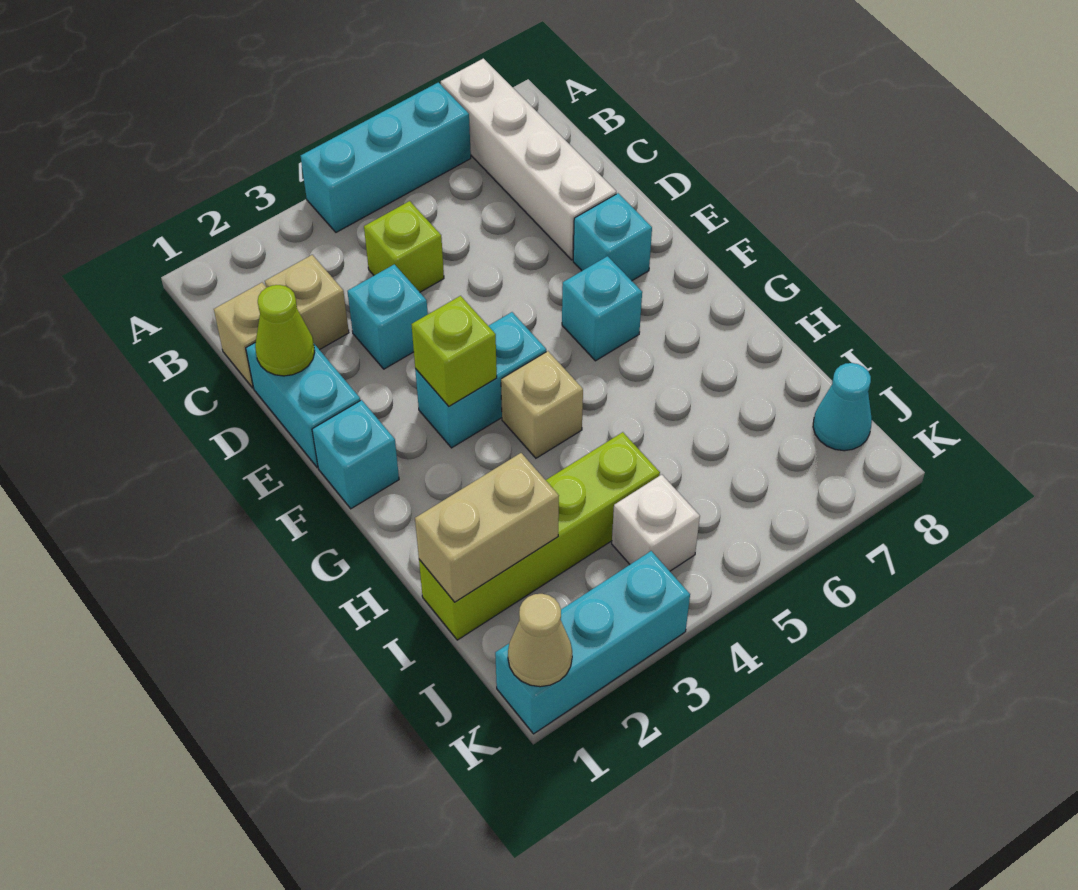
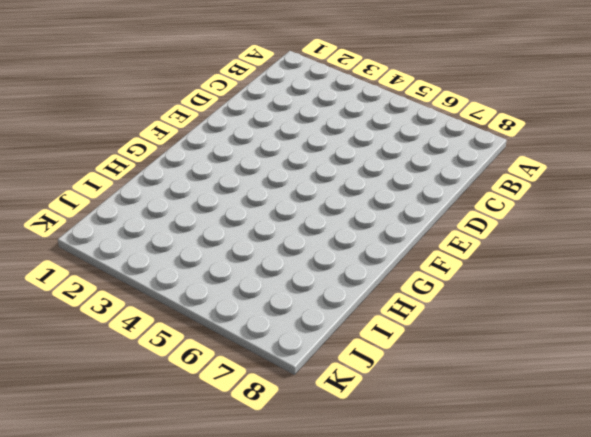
none -> cyan brick A4:A6 level 1
none -> white brick A7:D7 level 1
none -> tan brick C1 level 1

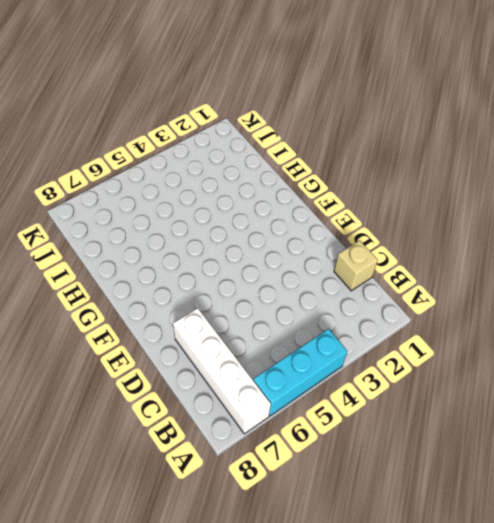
none -> tan brick C2 level 1
none -> lime brick C4 level 1
none -> cyan brick D1:E1 level 1

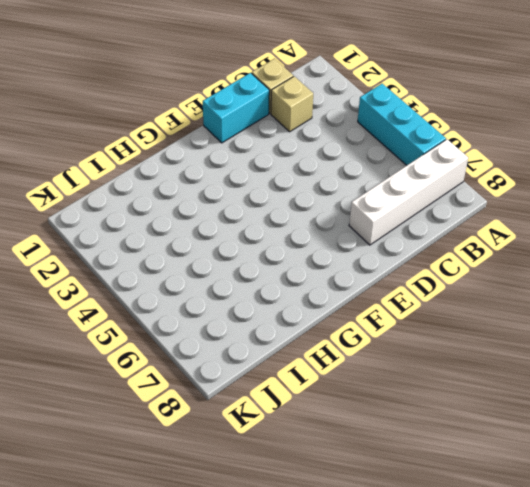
none -> lime brick C4 level 1
none -> cyan brick D3 level 1
none -> cyan brick E7 level 1

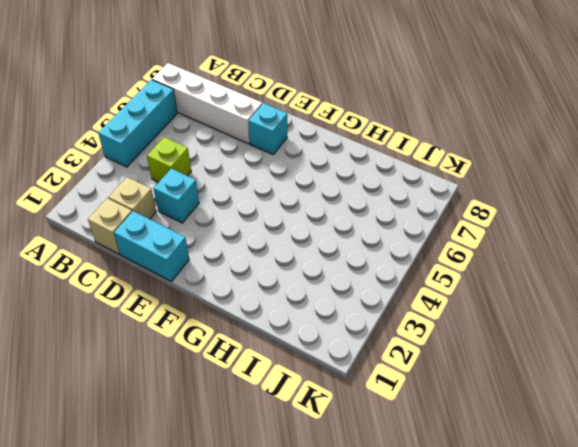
none -> cyan brick F1 level 1
none -> cyan brick F3:F4 level 1
none -> cyan brick F6 level 1

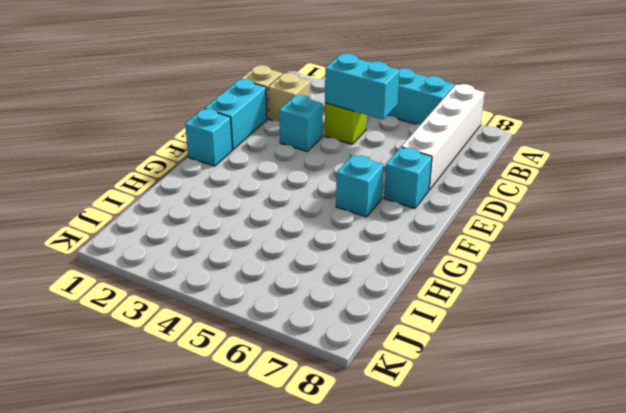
cyan brick C4:C5 level 2 -> cyan brick F3:F4 level 1
none -> tan brick G4 level 1
none -> lime brick I1:I4 level 1
none -> white brick J4 level 1

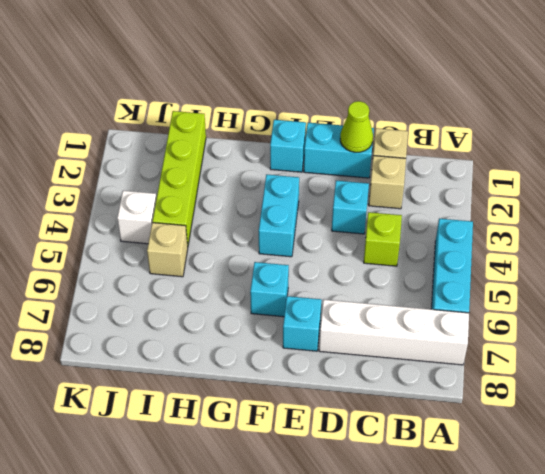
tan brick I5 level 1 -> tan brick G4 level 1
none -> cyan cone J8 level 1
none -> cyan brick K1:K3 level 1
none -> lime brick F3 level 2

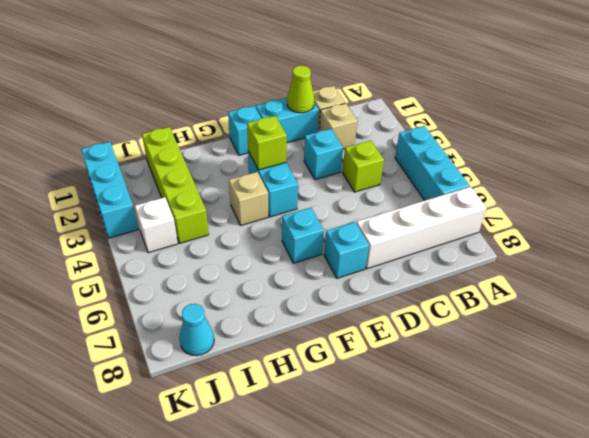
none -> tan brick I1:I2 level 2
none -> tan cone K1 level 2

